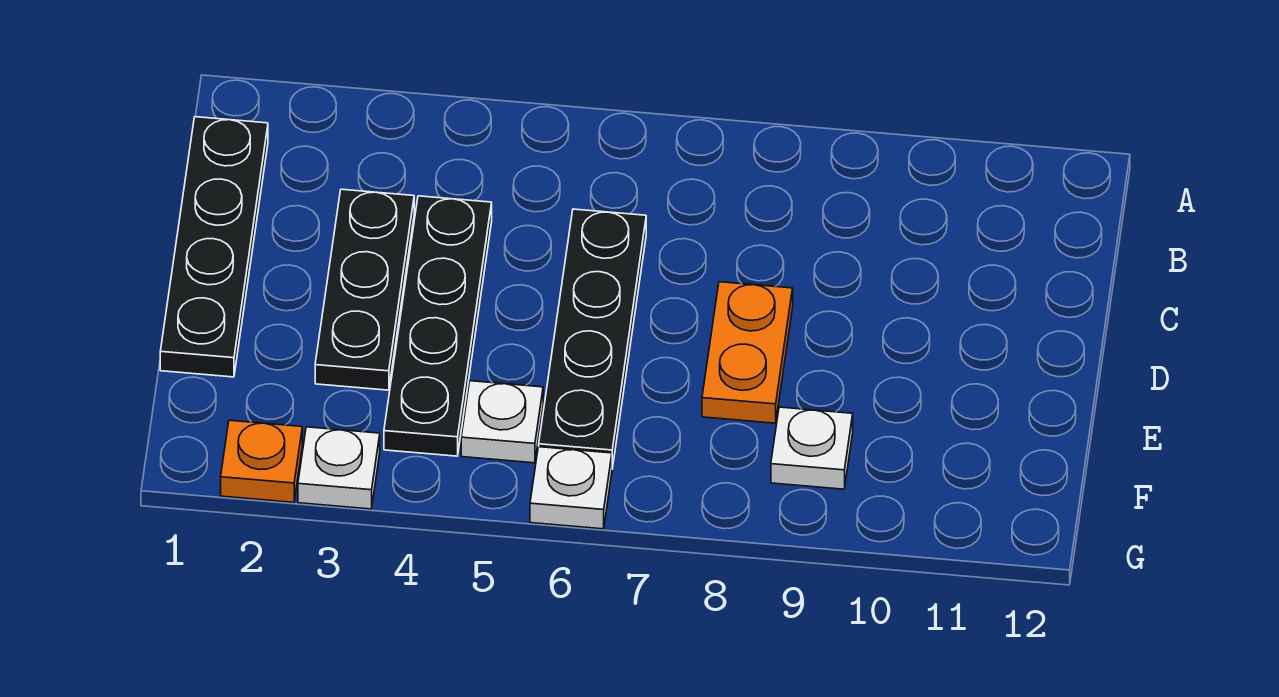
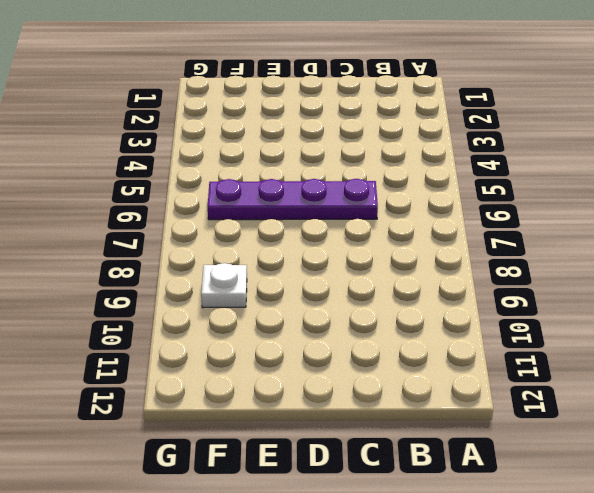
purple plate C6:F6 level 1 -> black plate C6:F6 level 1
none -> black plate B1:E1 level 1
none -> black plate C3:E3 level 1

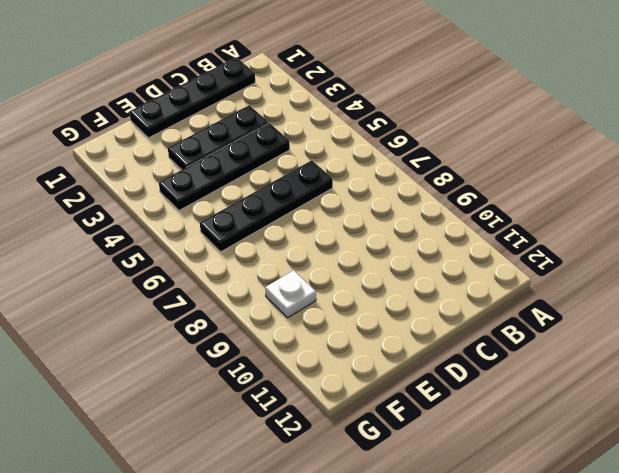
none -> orange plate D8:E8 level 1
none -> white plate F5 level 1

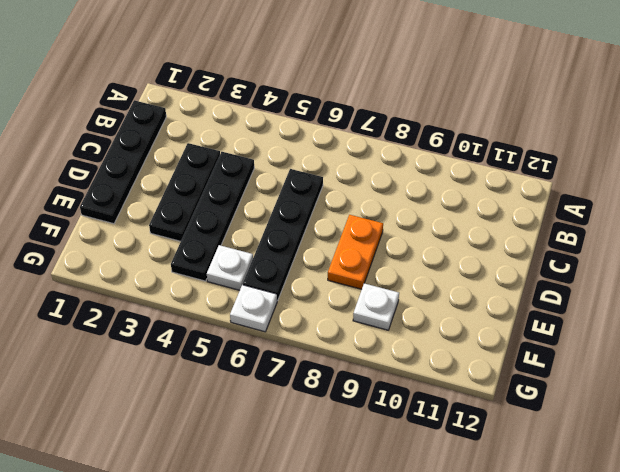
none -> orange plate G2 level 1
none -> white plate G3 level 1

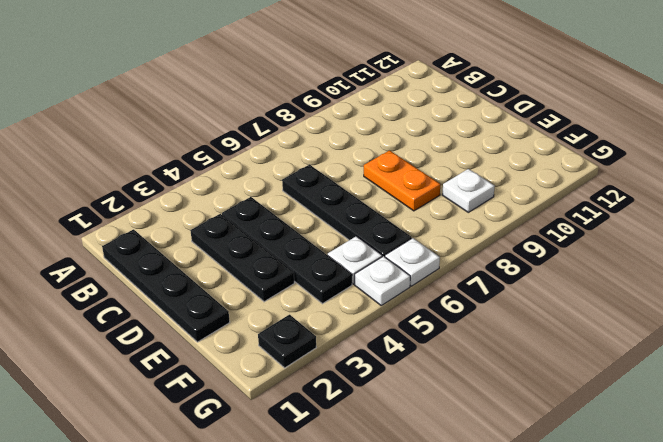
black plate G2 level 1 -> orange plate G2 level 1
white plate G5 level 1 -> white plate G3 level 1

